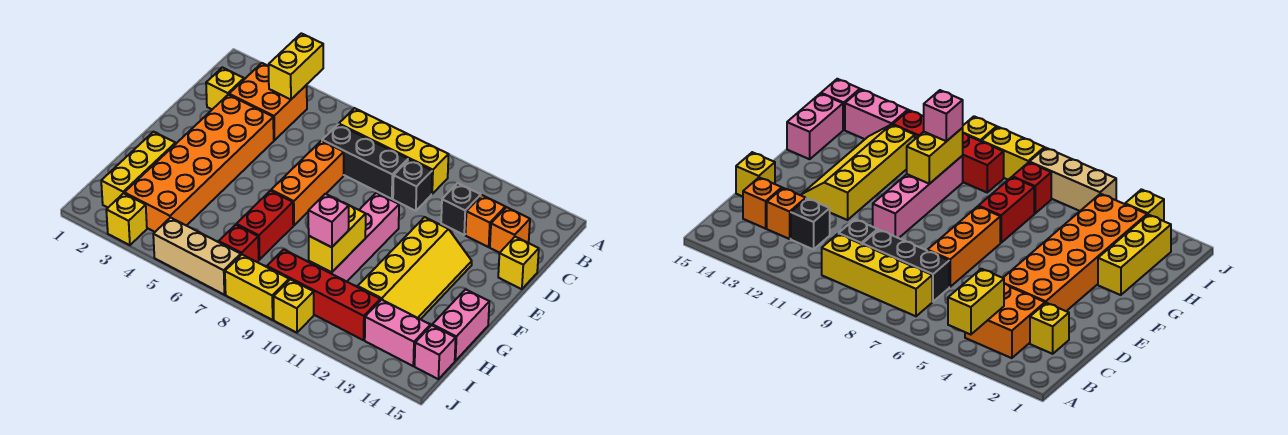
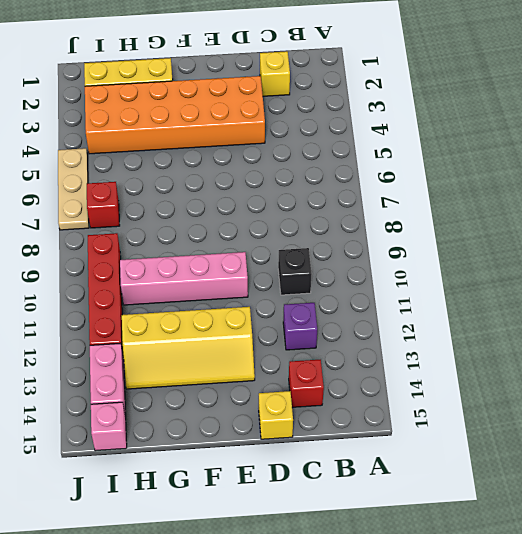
purple brick C12 level 1 -> black brick C12 level 1
red brick C14 level 1 -> orange brick C14 level 1
tan plate J5:J7 level 1 -> tan brick J5:J7 level 1
none -> orange brick B3:C4 level 1
none -> yellow brick B7:B10 level 1
none -> black brick C7:C9 level 1

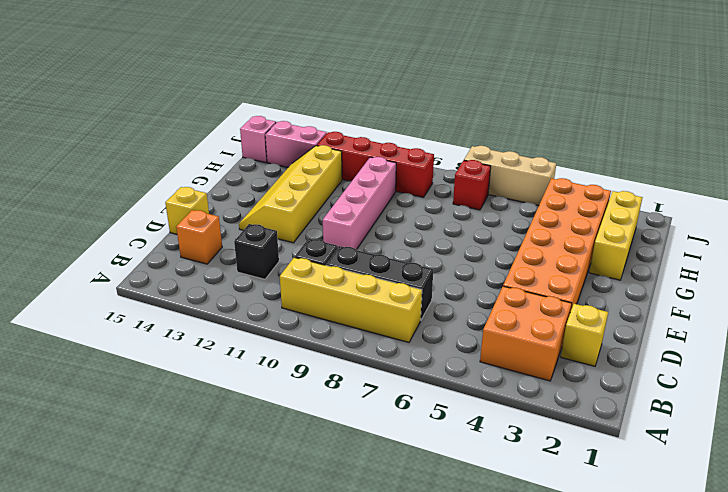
none -> orange brick C13 level 1
none -> orange brick D7:F7 level 1
none -> red brick G7:H7 level 1

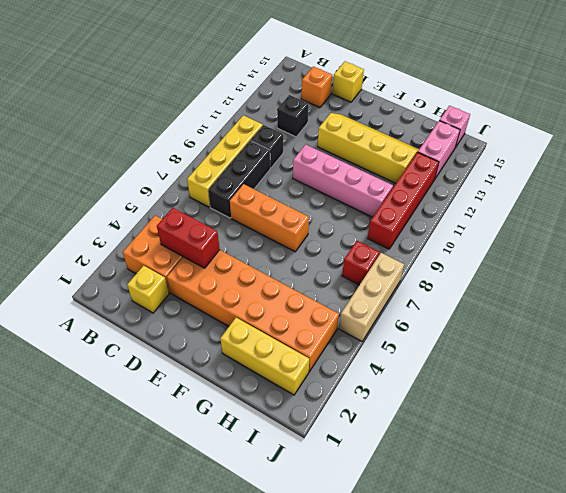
red brick C4:D4 level 2 -> red brick G7:H7 level 1
none -> orange brick C13 level 1
none -> pink brick G15:H15 level 1
none -> yellow brick J3 level 1

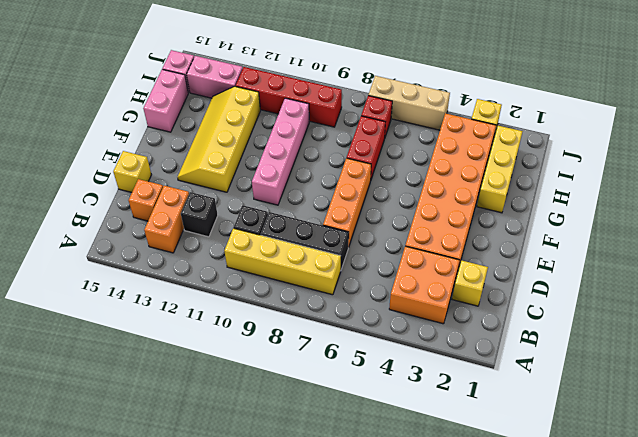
orange brick B13:C13 level 1 -> orange brick C13 level 1
none -> yellow brick J8:J9 level 1
none -> yellow brick J10 level 1
none -> yellow brick A4:B4 level 2

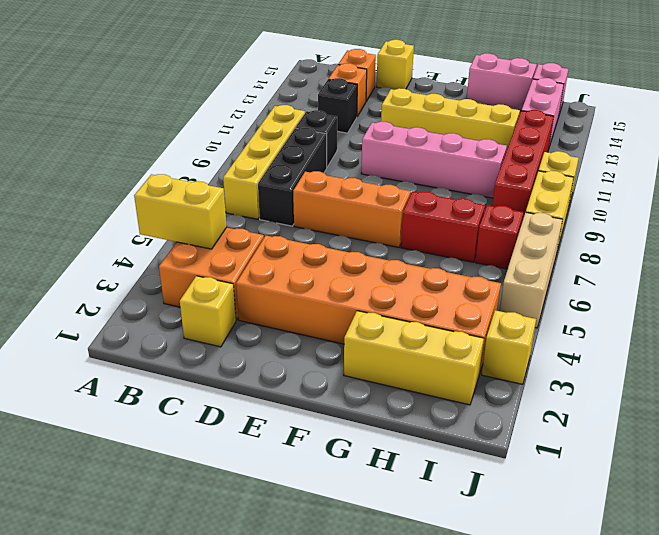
none -> yellow brick G10:H10 level 2
none -> pink brick H10 level 3

